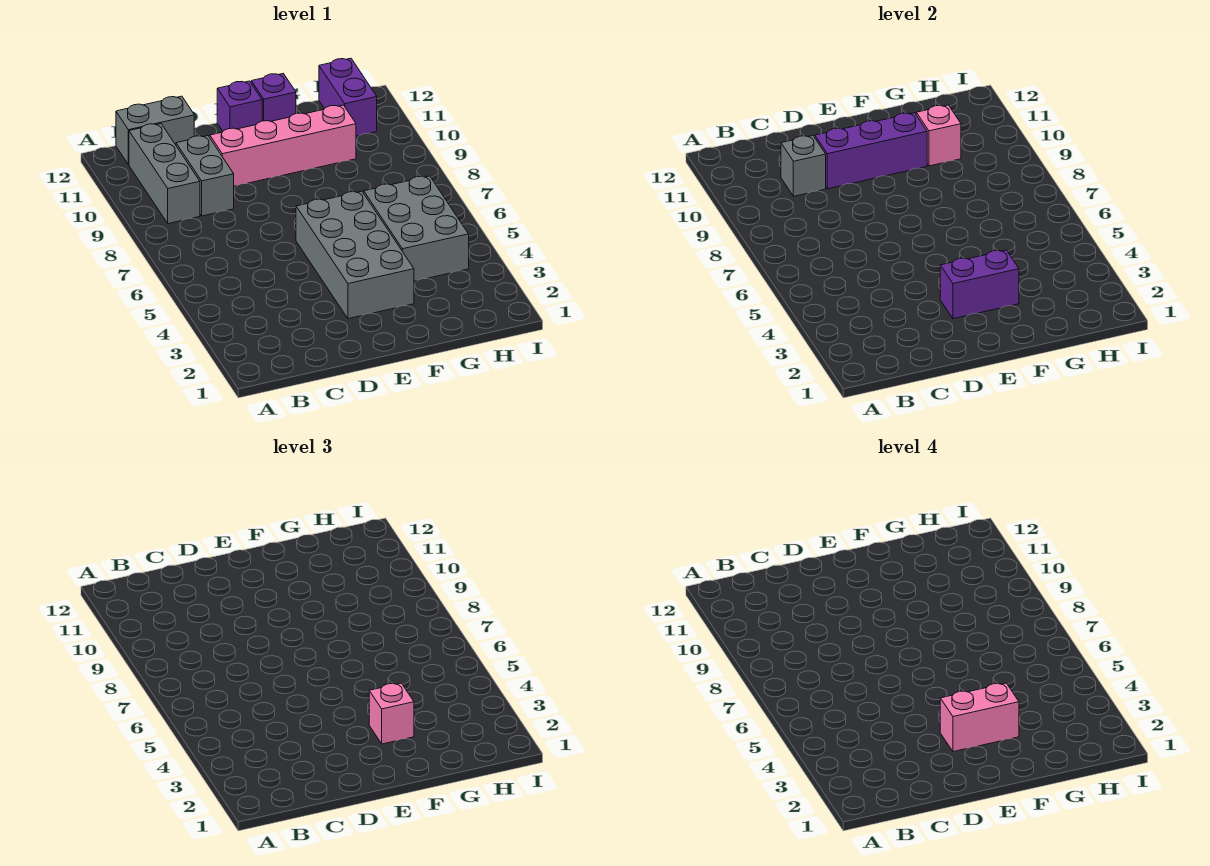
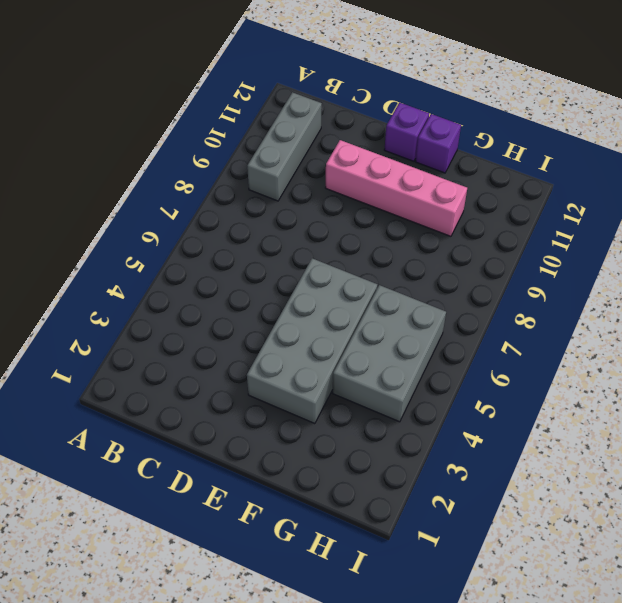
none -> grey brick B12:C12 level 1
none -> grey brick C9:C10 level 1
none -> purple brick H11:H12 level 1

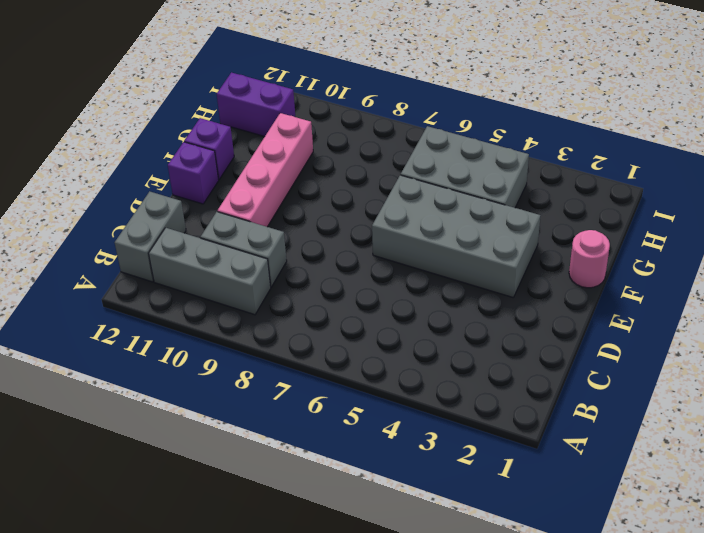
pink round brick F1 level 1 -> none
none -> grey brick C10 level 2
none -> purple brick D10:F10 level 2
none -> purple brick E3:F3 level 2

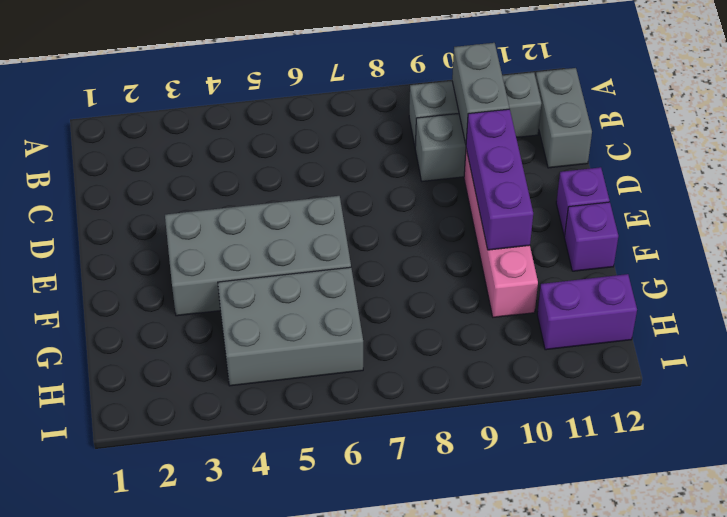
grey brick B10:C10 level 2 -> grey brick C10 level 2
none -> purple brick E3:F3 level 2
none -> pink brick G10 level 2
none -> pink brick F3 level 3

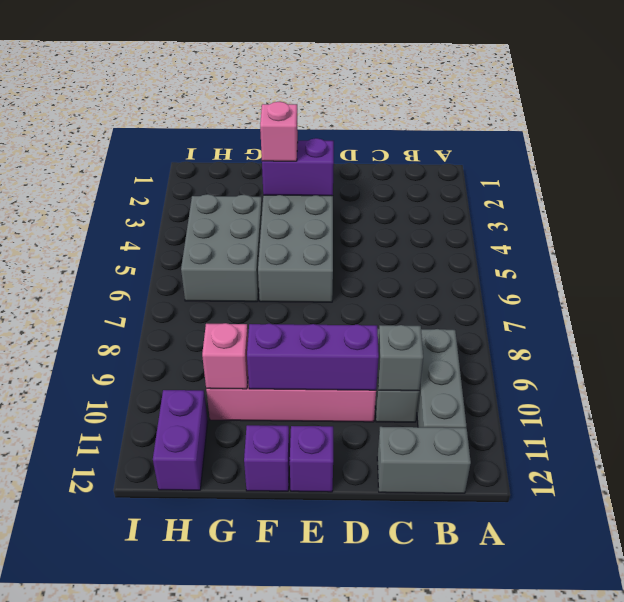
none -> pink brick E3:F3 level 4

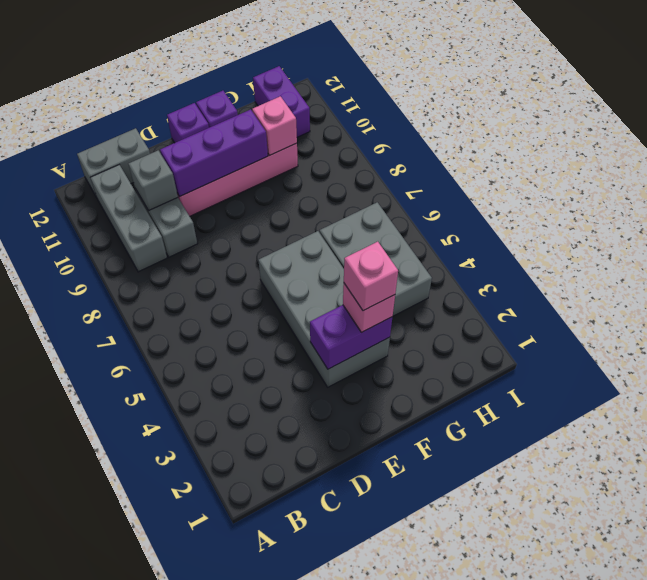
pink brick F3 level 4 -> pink brick E3:F3 level 4

